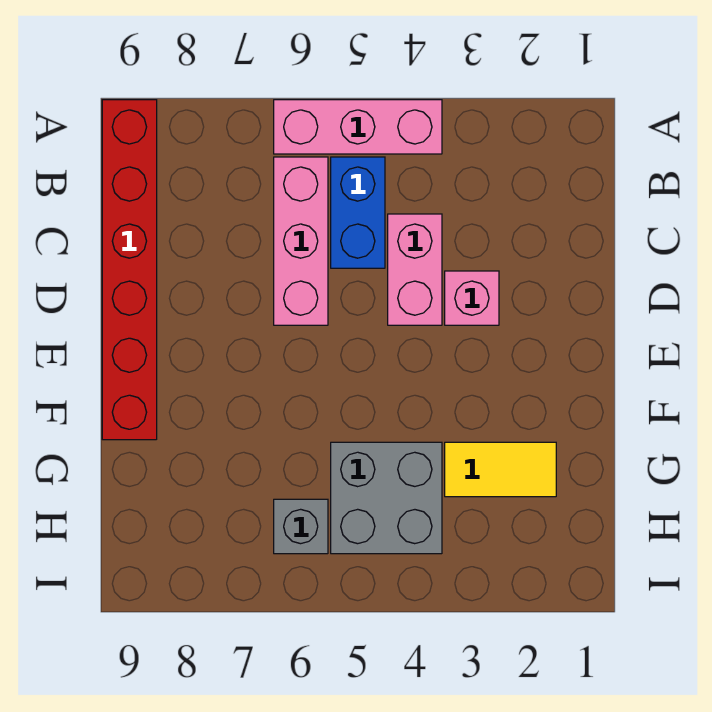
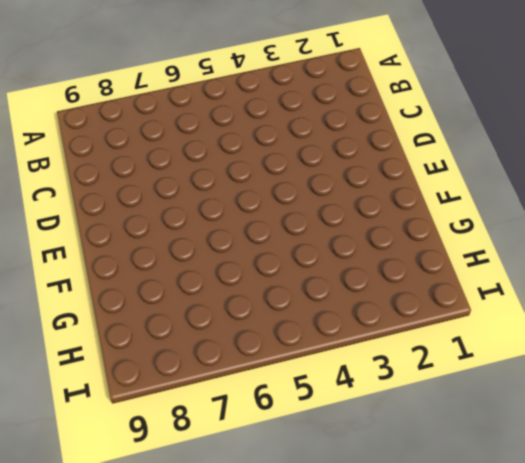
none -> pink brick A4:A6 level 1
none -> red brick A9:F9 level 1

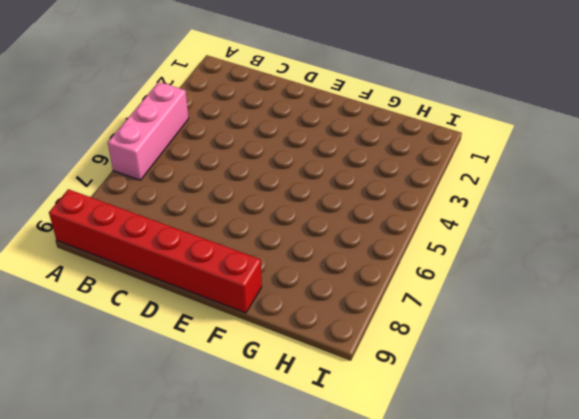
none -> blue brick B5:C5 level 1
none -> pink brick B6:D6 level 1

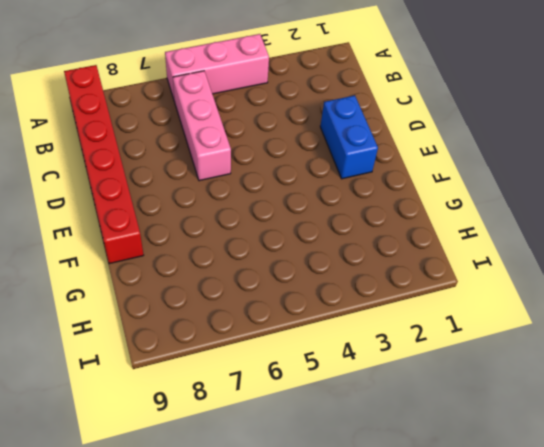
blue brick D2:E2 level 1 -> blue brick B5:C5 level 1
none -> pink brick C4:D4 level 1
none -> pink brick D3 level 1

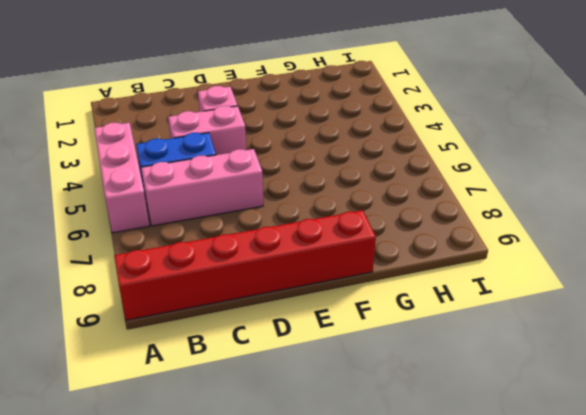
none -> yellow tile G2:G3 level 1
none -> grey brick G4:H5 level 1

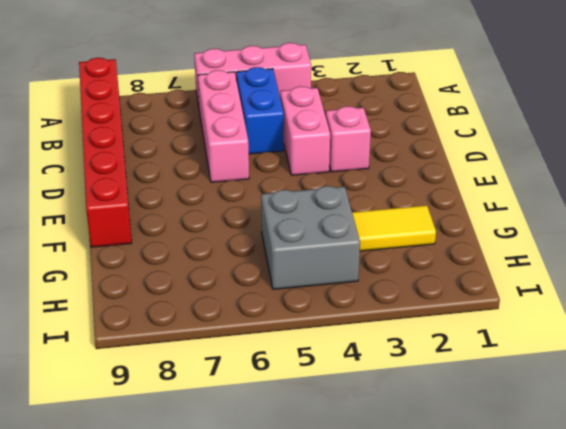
none -> grey brick H6 level 1

